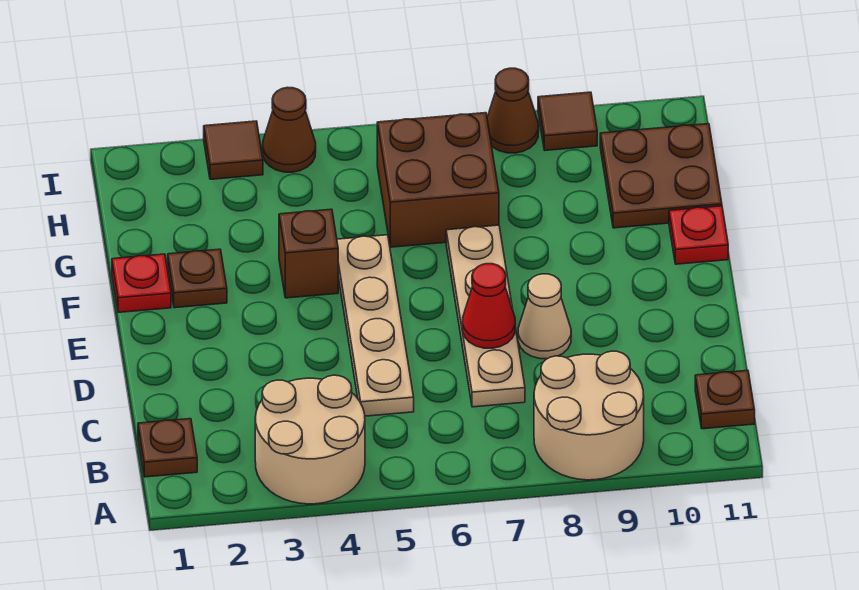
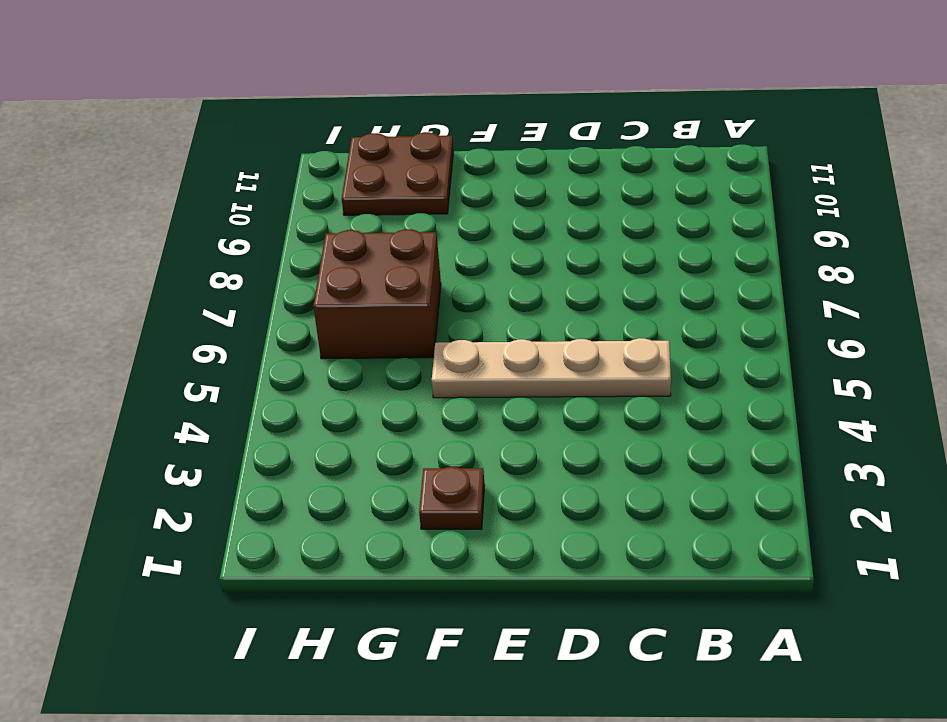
none -> tan round brick A3:B4 level 1
none -> tan round brick A8:B9 level 1
none -> brown plate B1 level 1

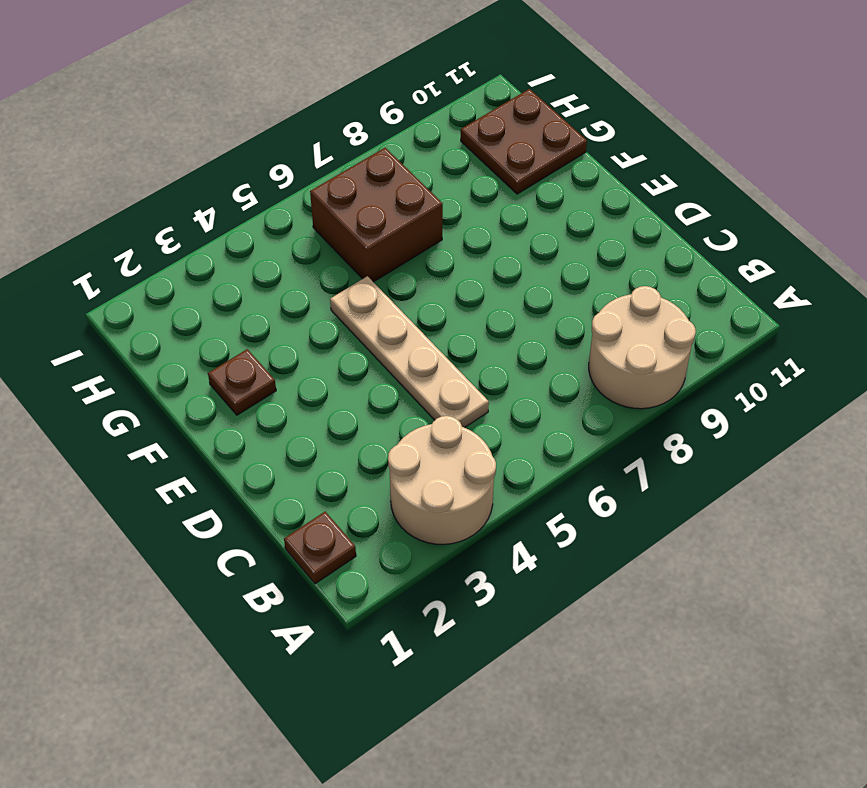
none -> brown plate B11 level 1
none -> tan plate C7:F7 level 1
none -> tan cone D8 level 1

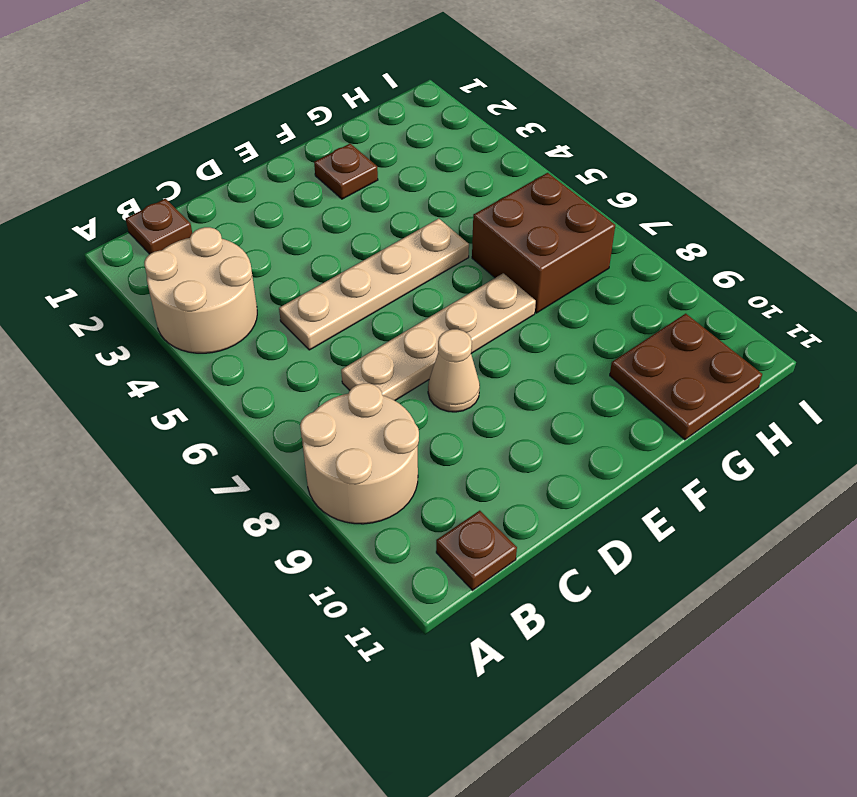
none -> red plate F1 level 1
none -> brown brick F4 level 1
none -> red plate F11 level 1

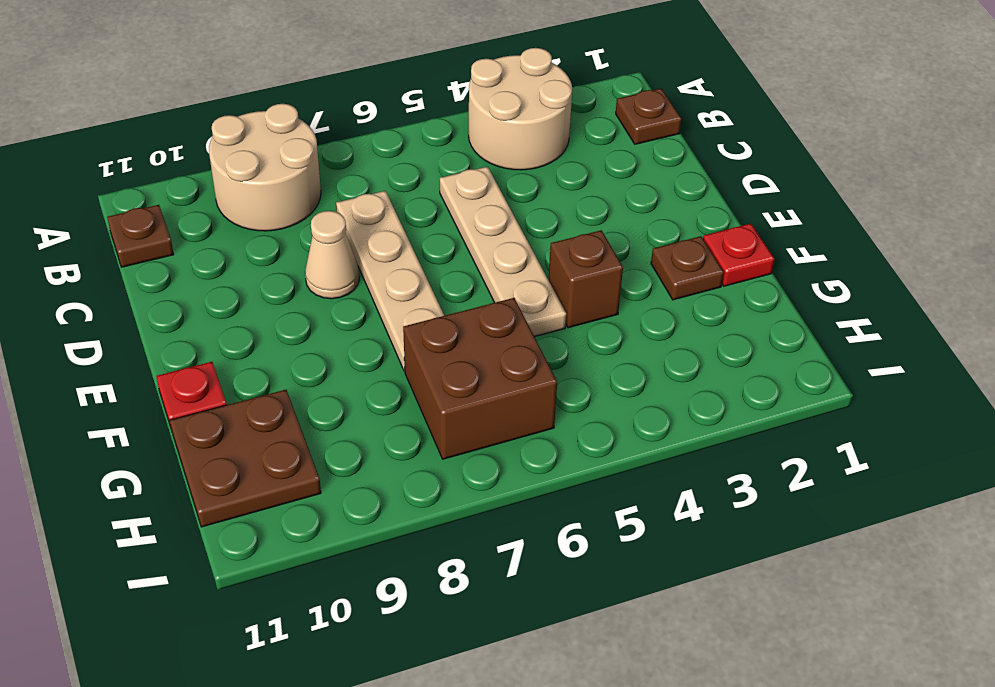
none -> brown tile I3 level 1
none -> brown cone I4 level 1
none -> brown cone I8 level 1

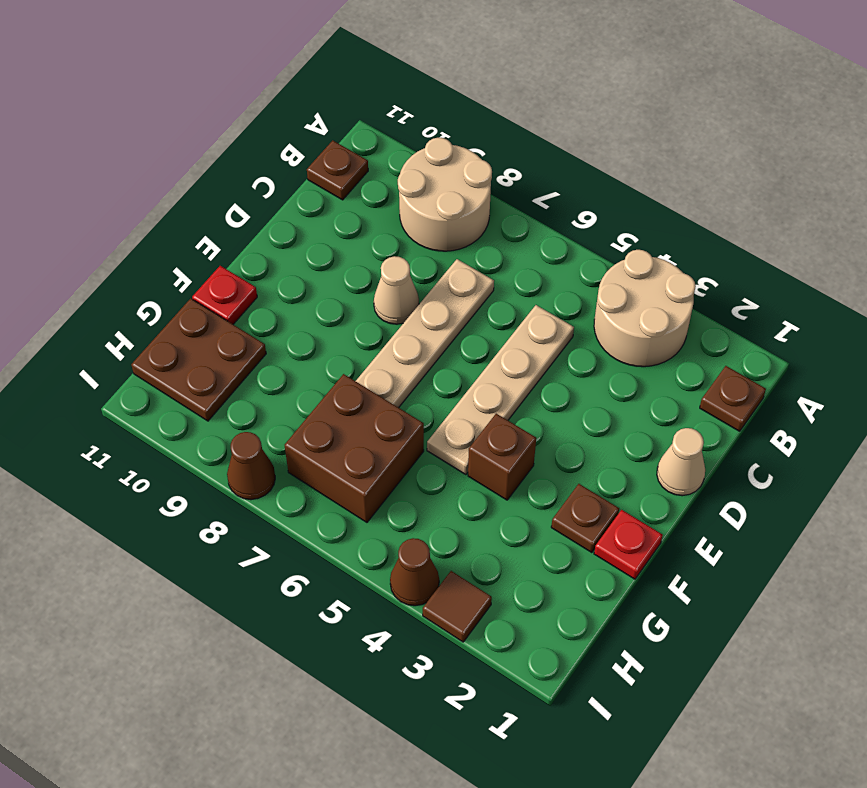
tan cone D1 level 1 -> none
none -> brown tile I9 level 1
none -> red cone D7 level 2

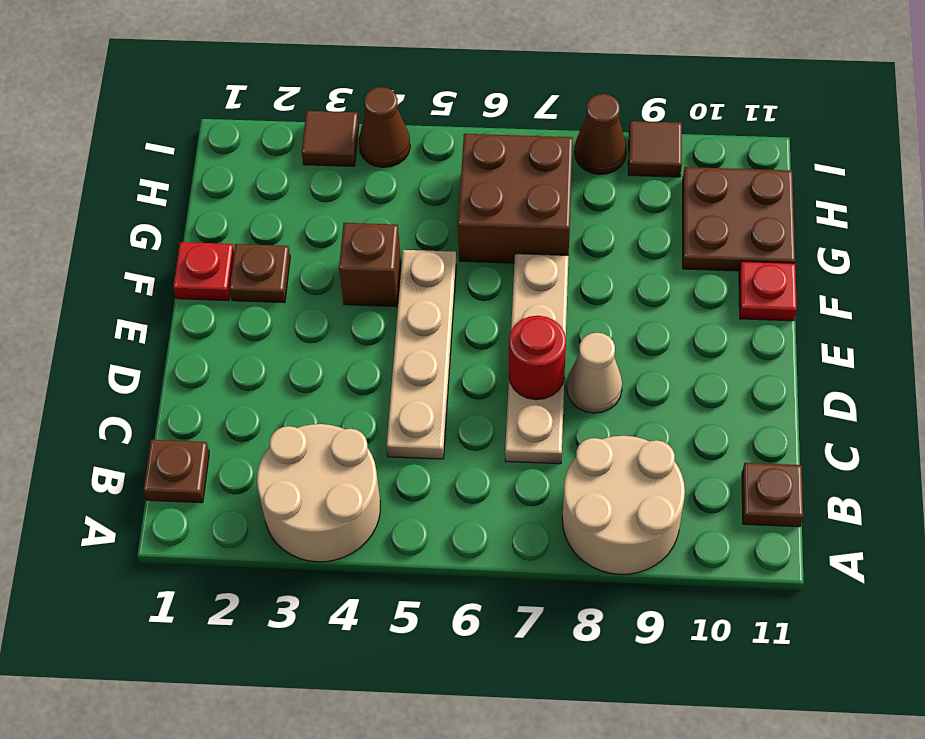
red round brick D7 level 2 -> red cone D7 level 2

